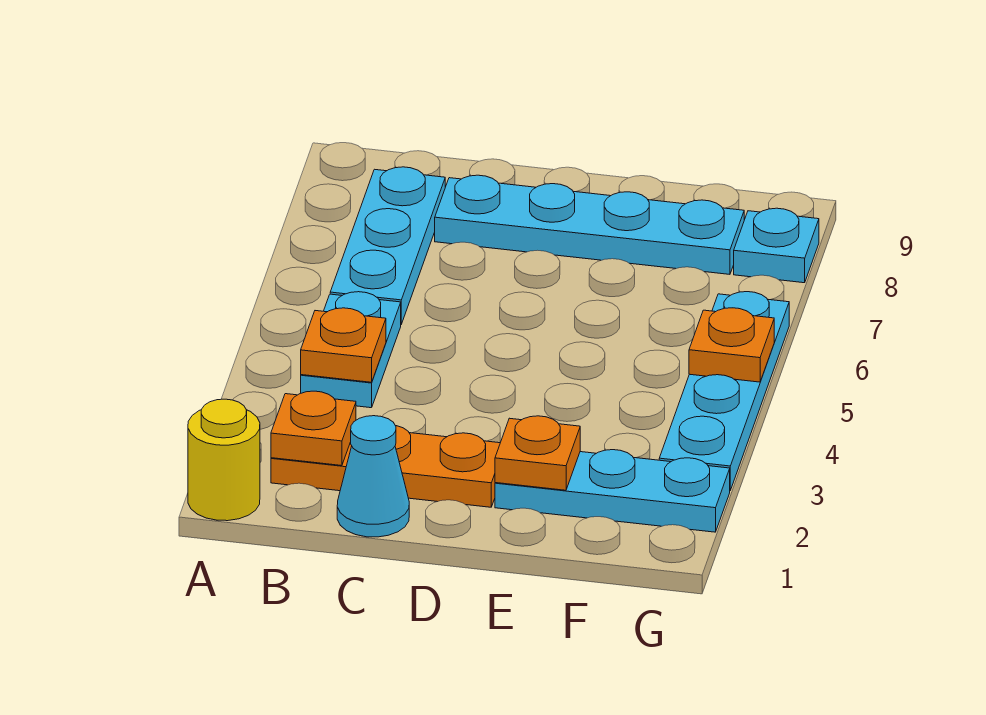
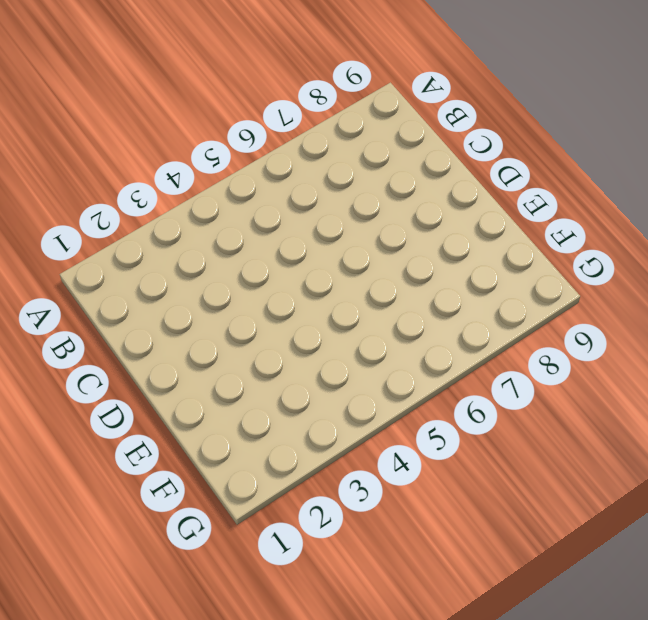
none -> yellow round brick A1 level 1
none -> orange plate B2:D2 level 1
none -> cyan plate B4:B5 level 1

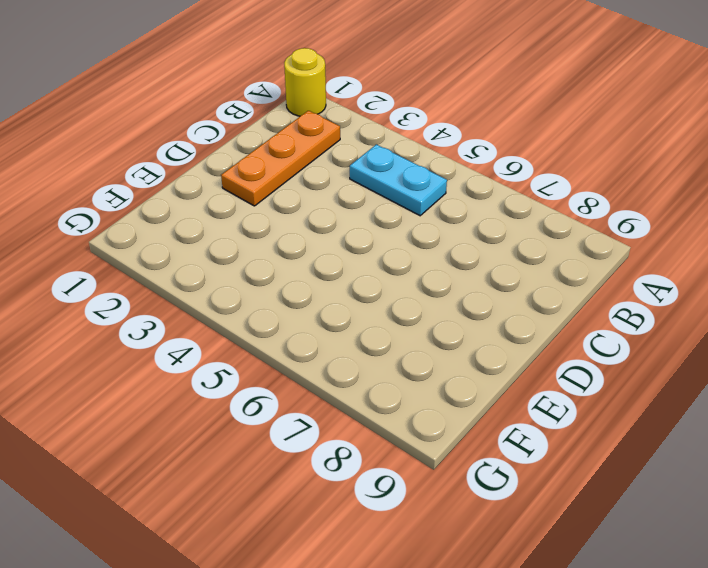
none -> cyan plate B6:B8 level 1
none -> cyan cone C1 level 1
none -> cyan plate C8:F8 level 1

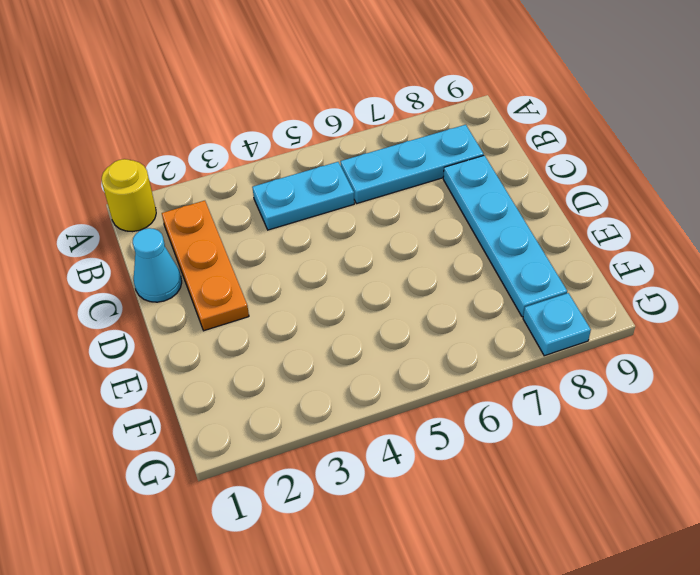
none -> cyan plate E2:G2 level 1
none -> cyan plate G3:G6 level 1
none -> orange plate B2 level 2

